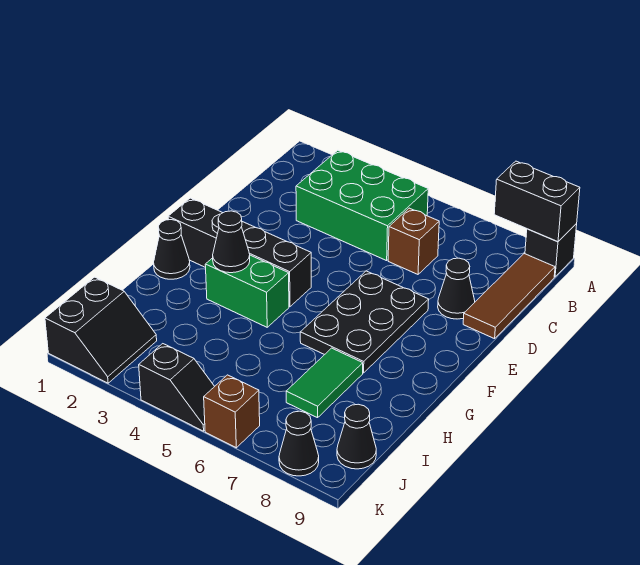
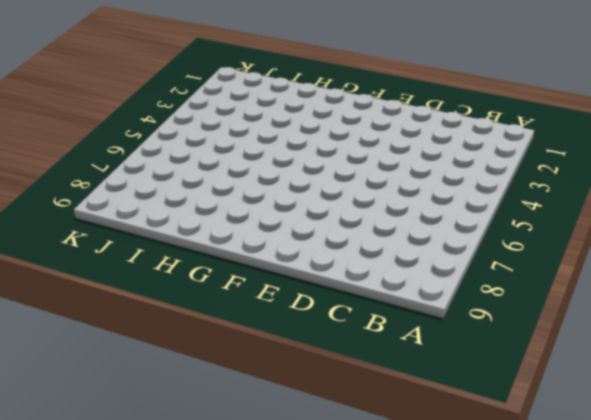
none -> black brick A9 level 1
none -> green brick B3:C5 level 1
none -> brown tile B9:D9 level 1

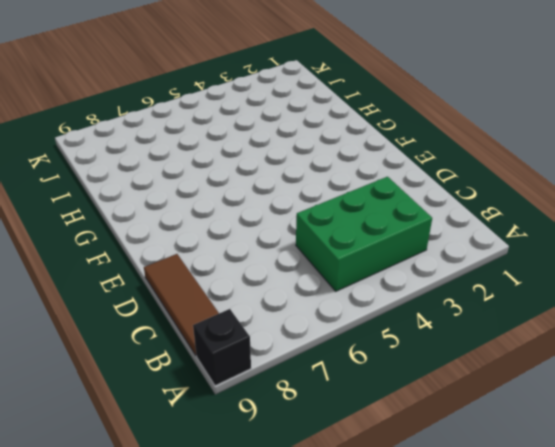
none -> brown brick C6 level 1
none -> black cone D8 level 1
none -> black plate E6:G7 level 1

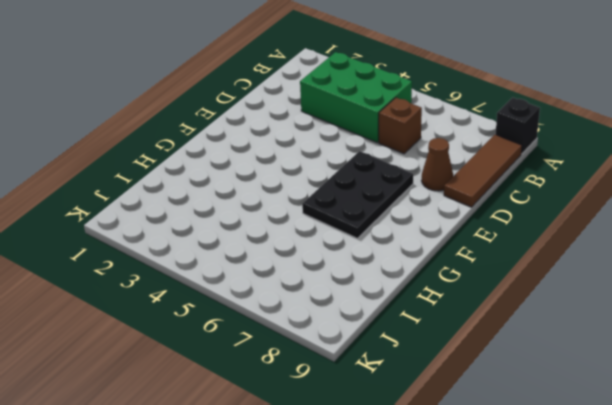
brown cone D8 level 1 -> black cone D8 level 1
none -> black brick F1:F4 level 1
none -> black cone G1 level 1
none -> green brick G3:G4 level 1

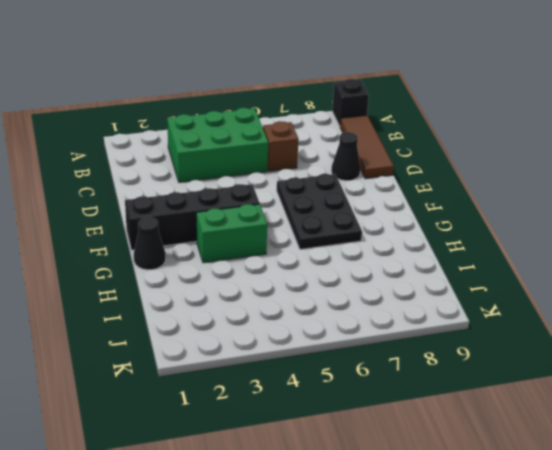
none -> green tile H7:I7 level 1
none -> black slope J1:K2 level 1 top 1
none -> black cone J9 level 1

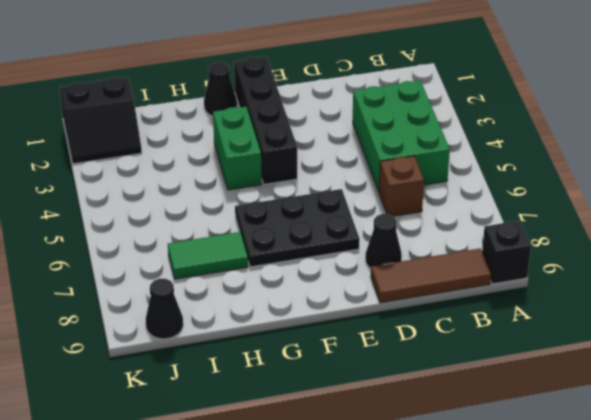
none -> black slope K4:K5 level 1 top 4
none -> brown brick K6 level 1
none -> black cone K8 level 1

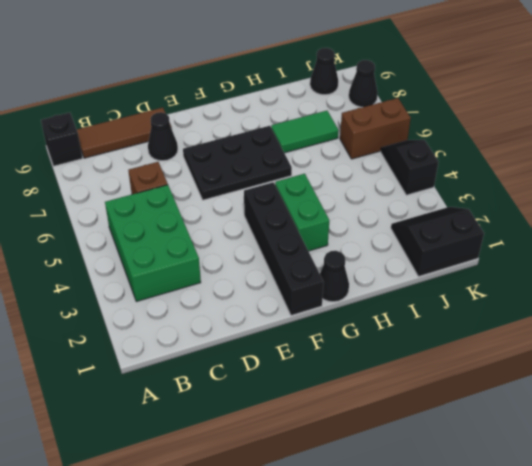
brown brick J6:K6 level 1 -> brown brick K6 level 1
none -> black brick A8:A9 level 2
none -> black cone G3 level 2

